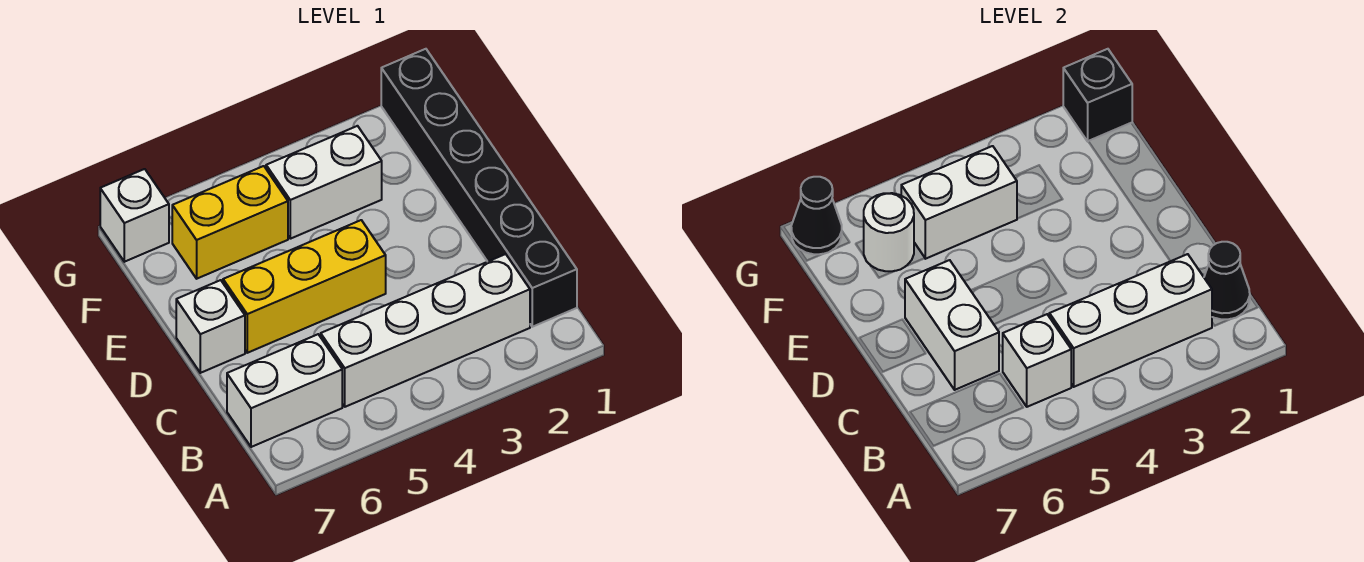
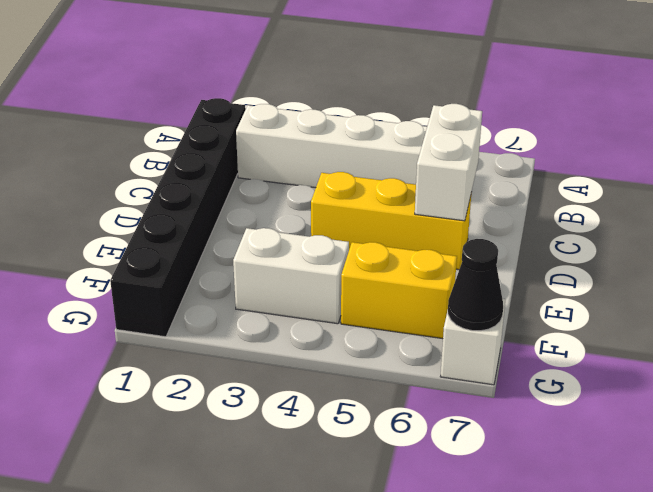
none -> white brick B6:B7 level 1
none -> white brick D7 level 1
none -> black cone B1 level 2

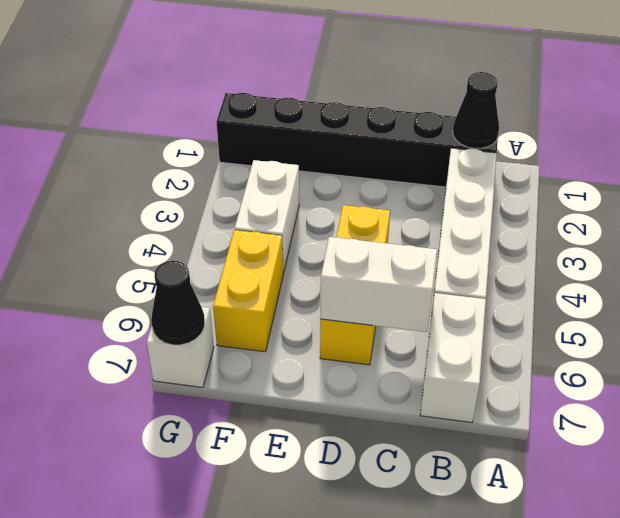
none -> white brick D7 level 1
none -> white brick B2:B4 level 2
none -> white brick B5 level 2

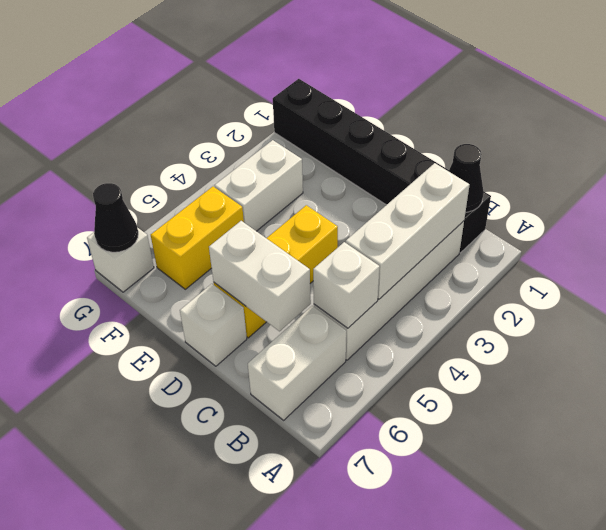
none -> white brick F4:F5 level 2
none -> white round brick F6 level 2
none -> black brick G1 level 2

